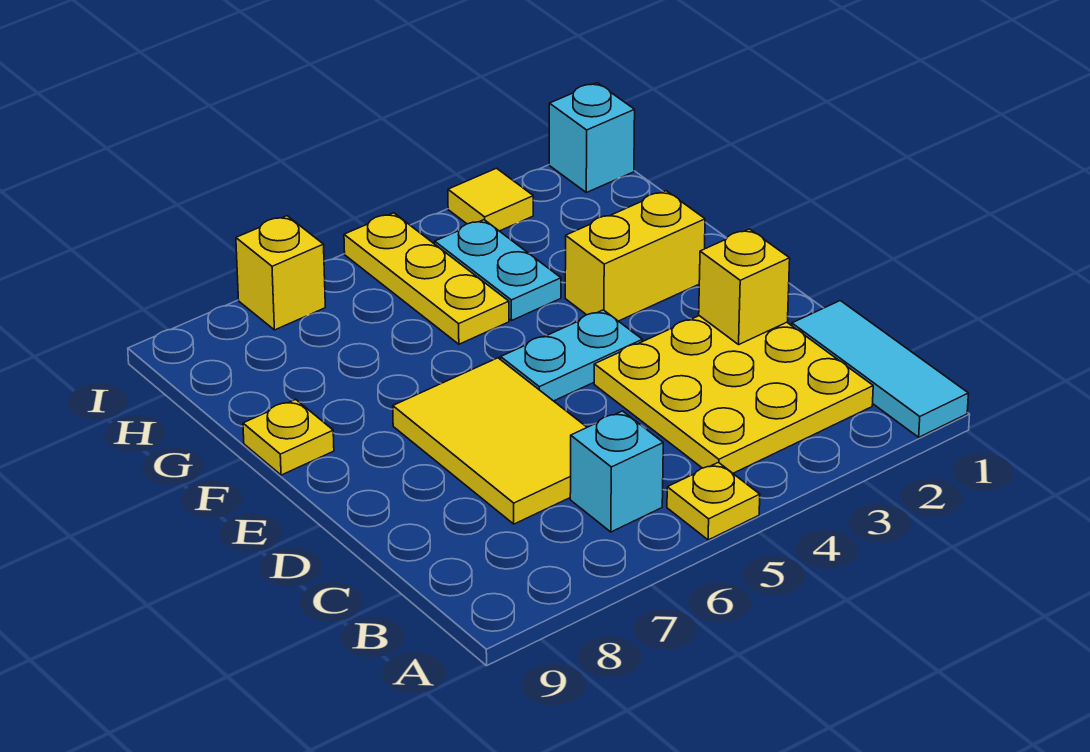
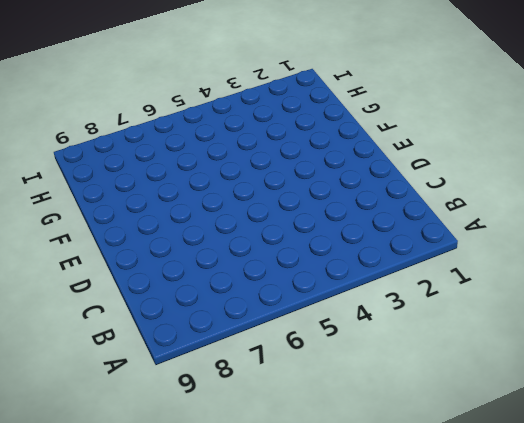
none -> cyan tile A1:C1 level 1
none -> yellow plate A5 level 1
none -> yellow plate B2:D4 level 1

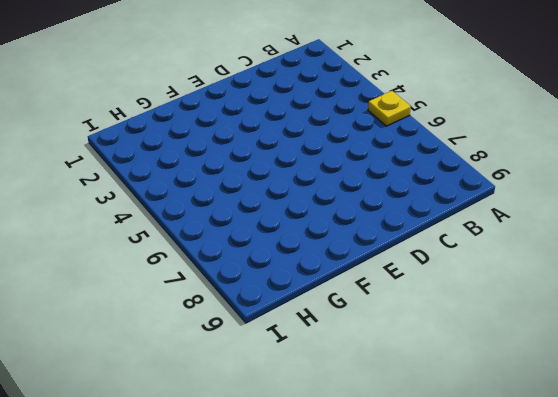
none -> cyan tile A1:C1 level 1
none -> yellow plate B2:D4 level 1
none -> cyan brick B6 level 1

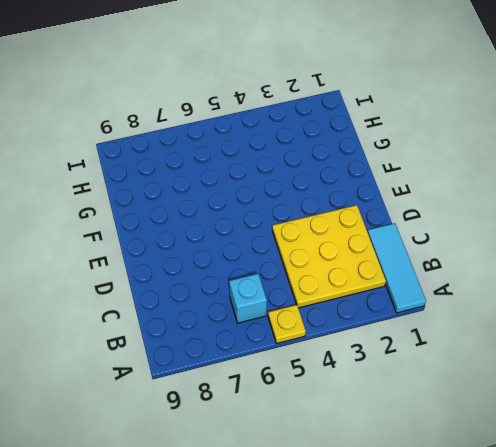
none -> yellow tile C6:E7 level 1
none -> cyan plate E4:E5 level 1
none -> yellow brick F2:F3 level 1

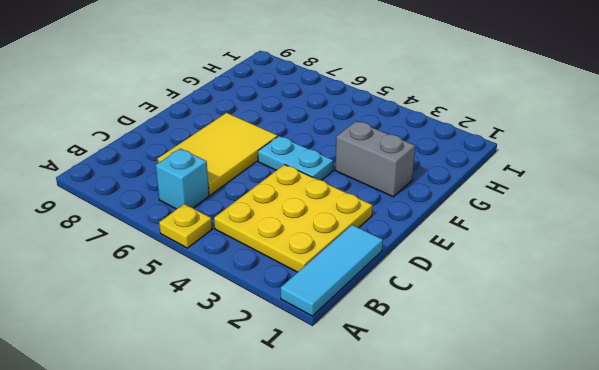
grey brick F2:F3 level 1 -> yellow brick F2:F3 level 1
none -> yellow plate F9 level 1
none -> cyan plate G4:H4 level 1
none -> yellow plate G5:I5 level 1

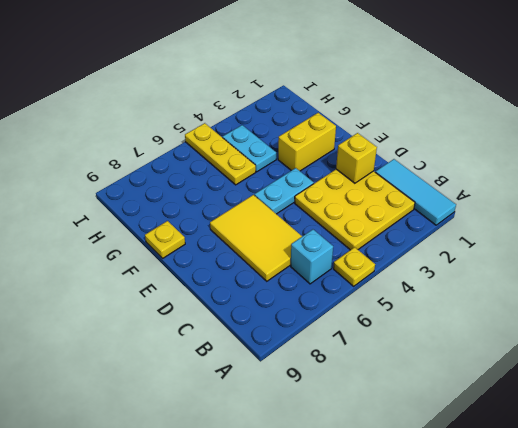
none -> cyan brick I1 level 1
none -> yellow tile I3 level 1
none -> yellow brick I7 level 1

